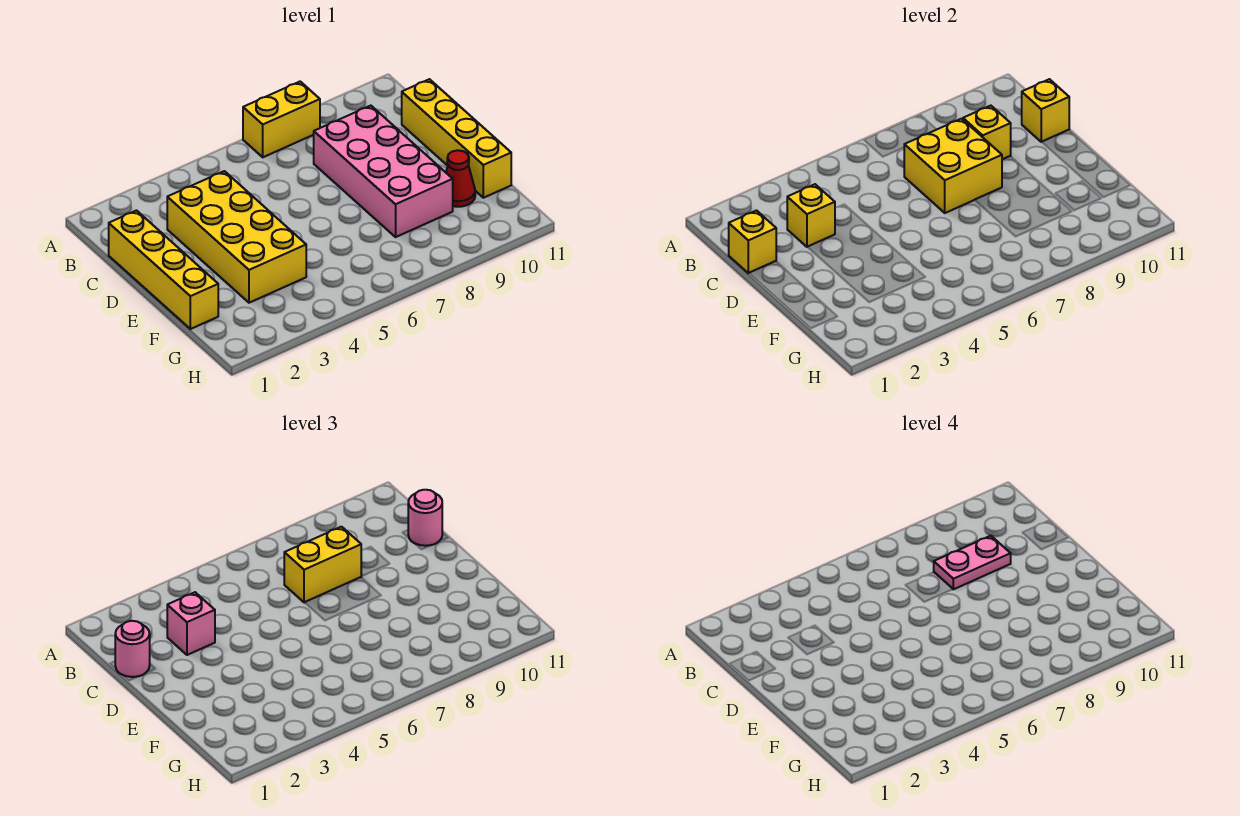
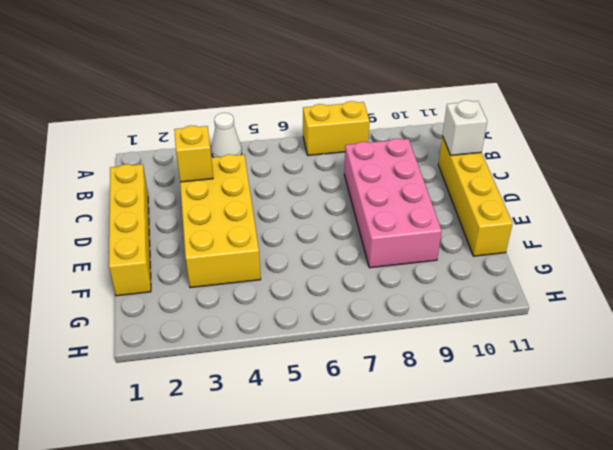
white cone A4 level 1 -> none
white brick C11 level 2 -> yellow brick C11 level 2
none -> red cone F10 level 1
none -> yellow brick C1 level 2
none -> yellow brick C7:D8 level 2

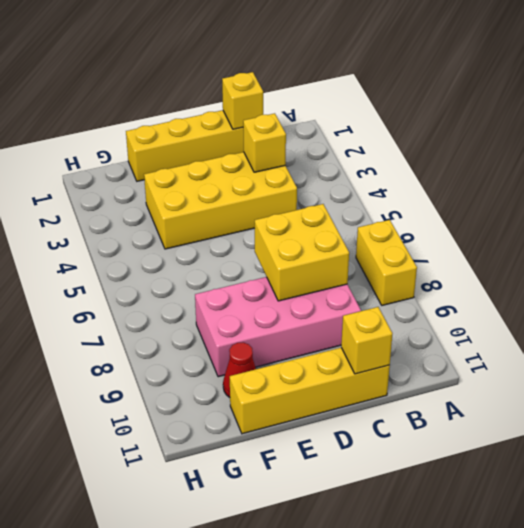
none -> yellow brick C9 level 2
none -> pink round brick C1 level 3
none -> pink brick C3 level 3

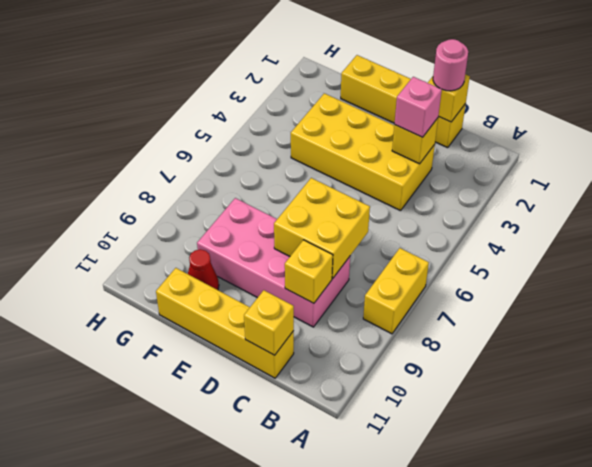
none -> yellow brick C7:C8 level 3
none -> pink round brick C11 level 3
none -> pink plate C8:C9 level 4

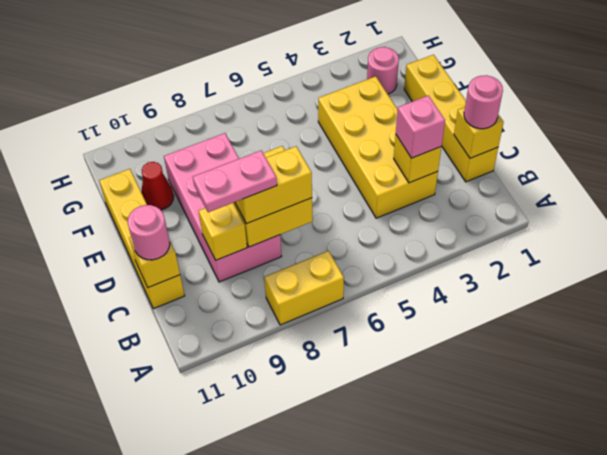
pink round brick G2 level 1 -> none

